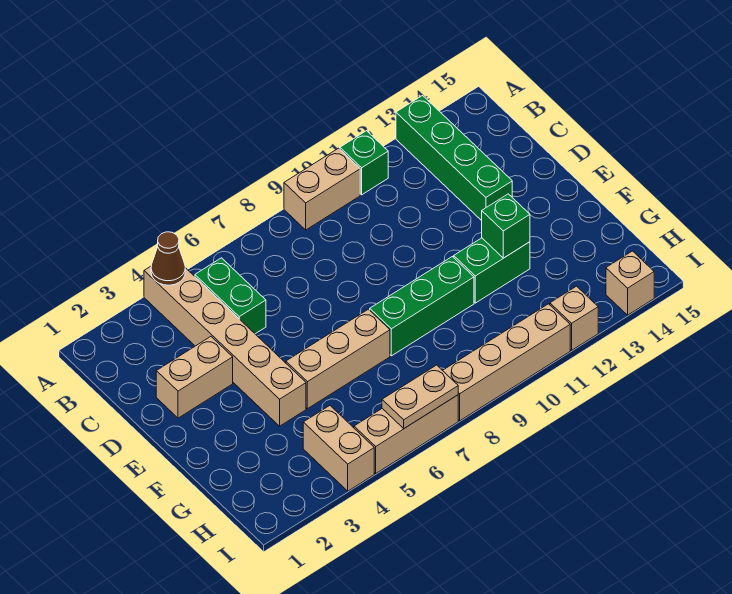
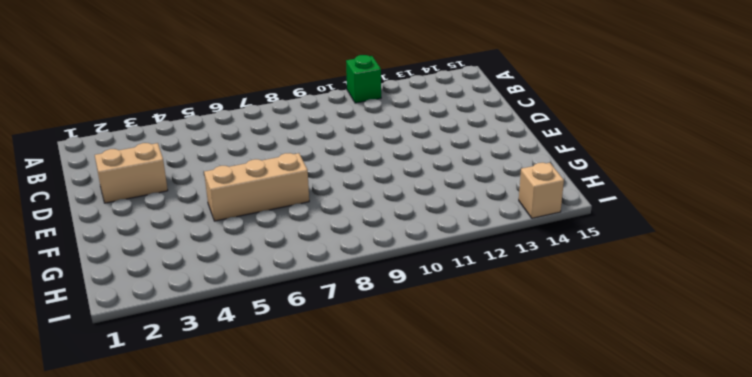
none -> tan brick A4:F4 level 1
none -> tan brick A9:A10 level 1
none -> green brick A13:D13 level 1

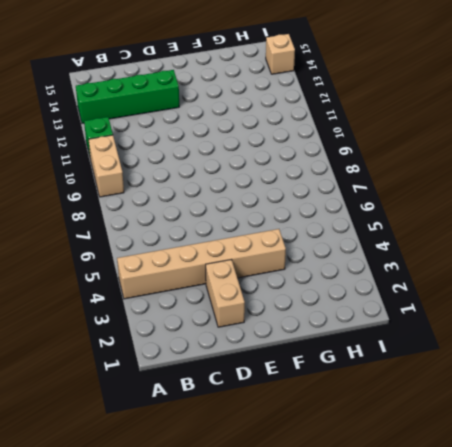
none -> green brick B5:C5 level 1
none -> tan brick F5:F7 level 1
none -> green brick F8:F10 level 1

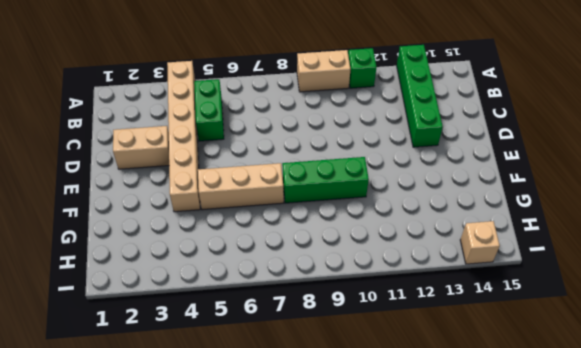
none -> green brick F11:F12 level 1
none -> tan brick H4:I4 level 1
none -> tan brick I5:I7 level 1

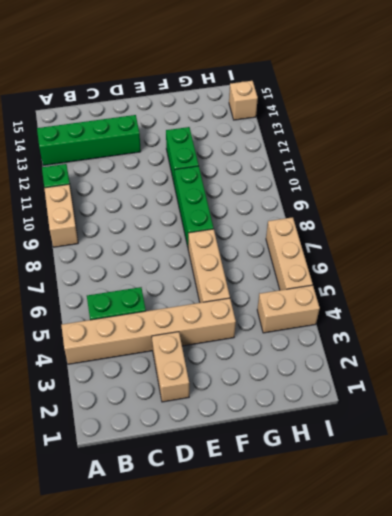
none -> tan brick I8:I11 level 1
none -> tan brick I12 level 1
none -> brown cone A4 level 2

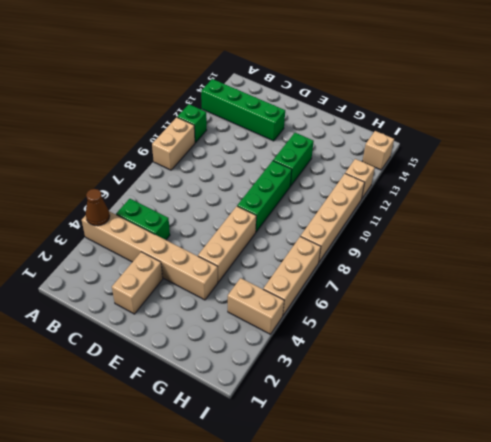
none -> green brick F12 level 2
none -> tan plate I6:I7 level 2

